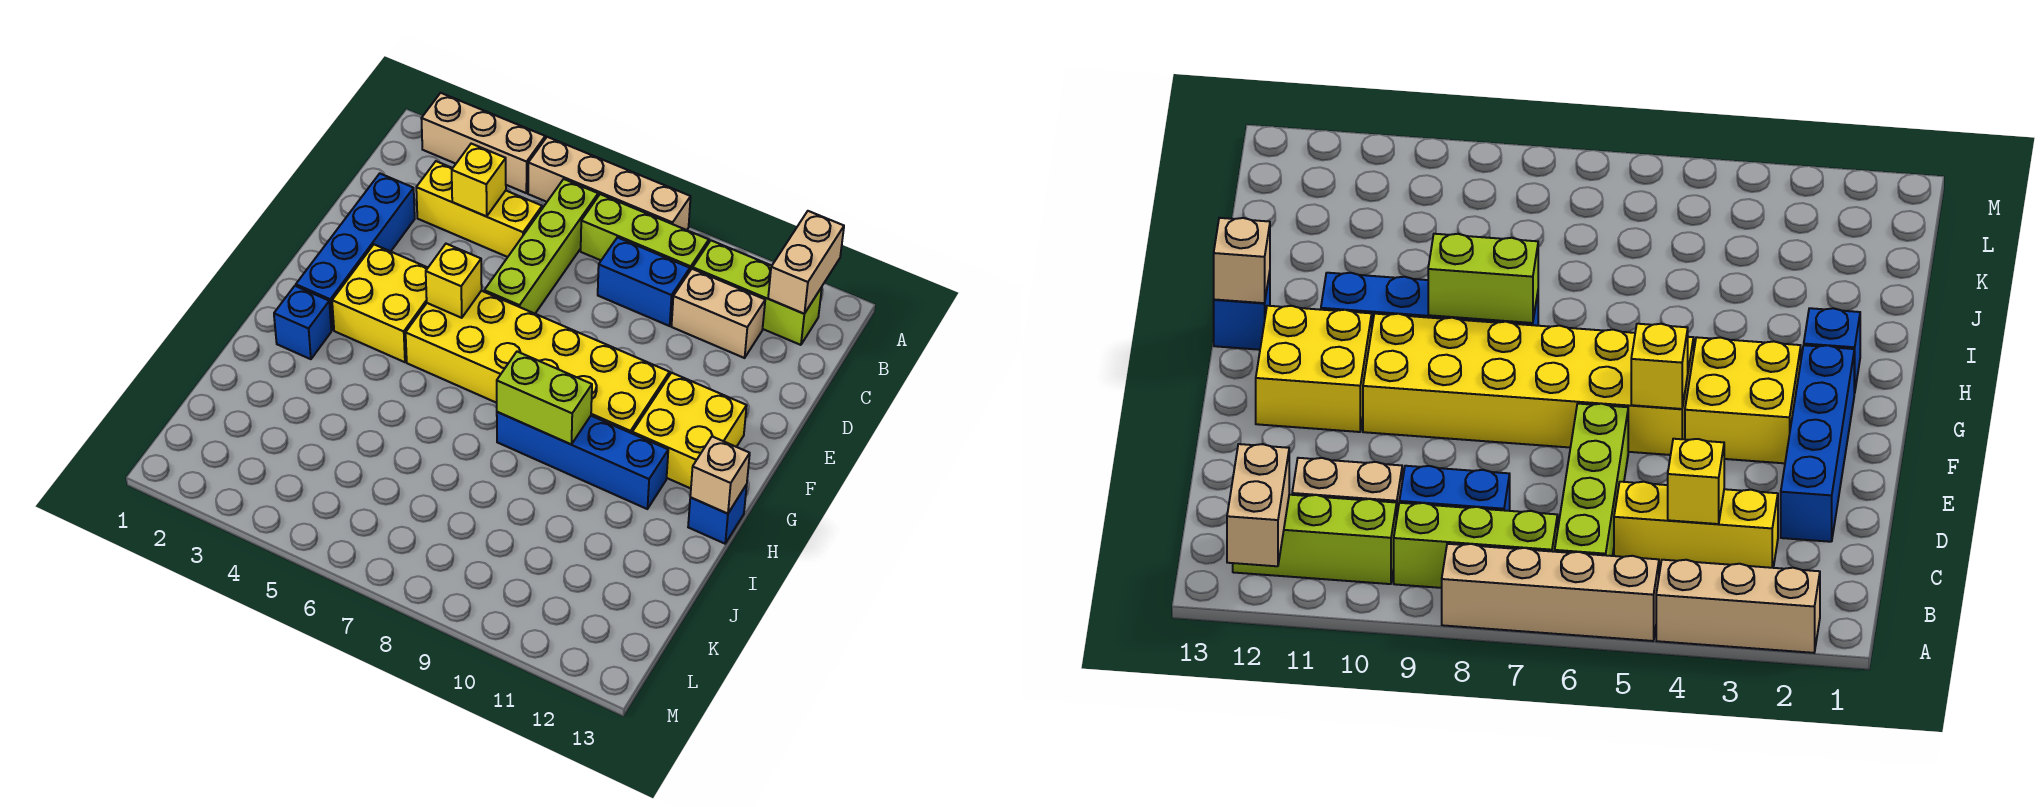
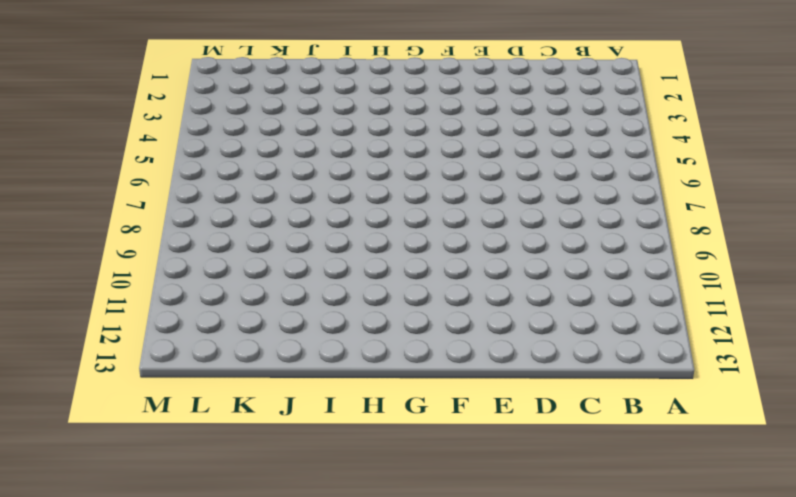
none -> tan brick A2:A4 level 1
none -> tan brick A5:A8 level 1
none -> lime brick B6:E6 level 1

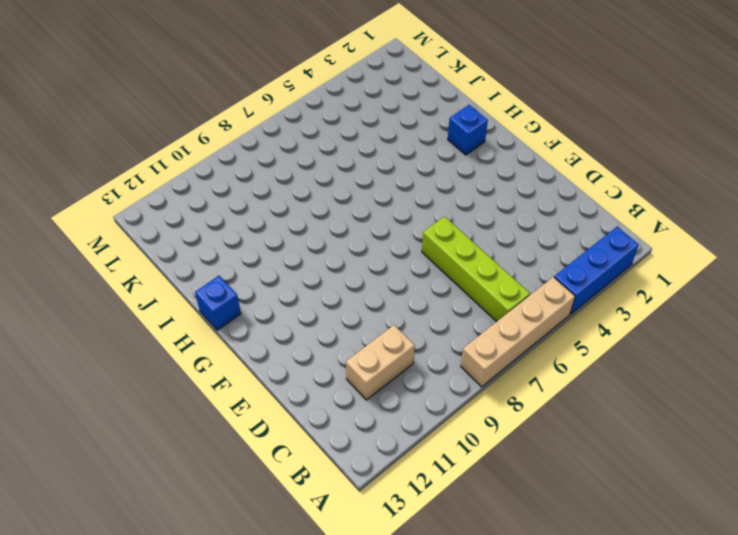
blue brick A2:A4 level 1 -> tan brick A2:A4 level 1
none -> lime brick B7:B9 level 1
none -> lime brick B10:B12 level 1
none -> yellow brick C3:C5 level 1

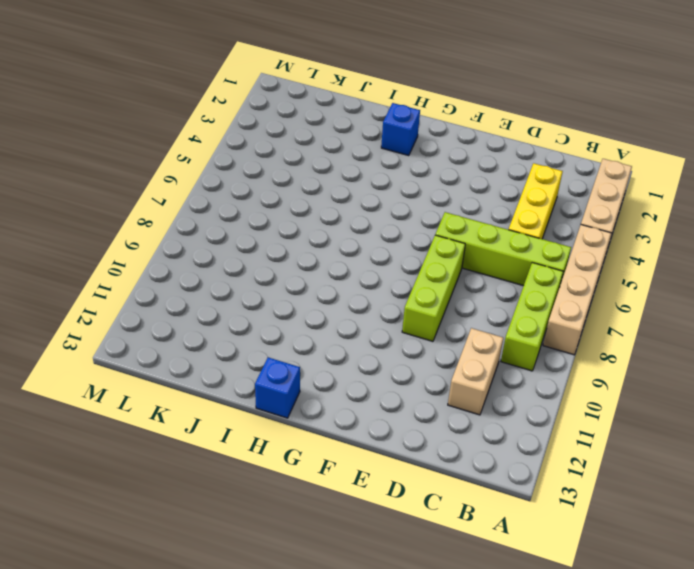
lime brick E7:E9 level 1 -> lime brick B10:B12 level 1
none -> blue brick C8:C9 level 1
none -> blue brick D2:G2 level 1
none -> yellow brick F3:G4 level 1

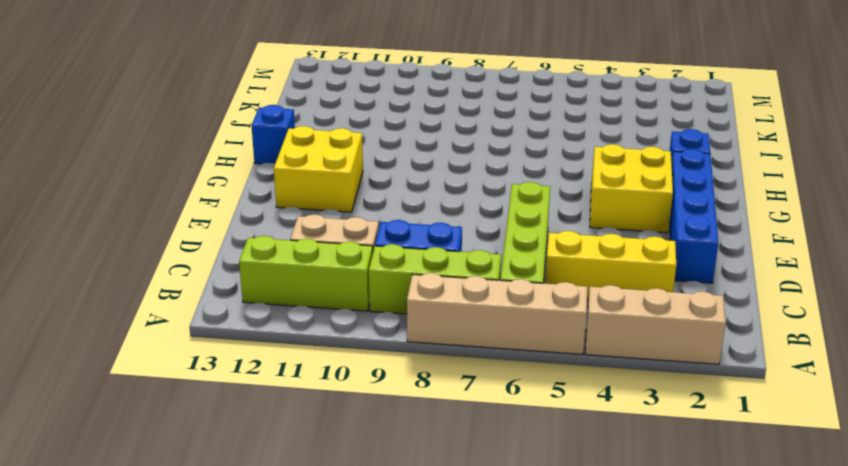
none -> yellow brick F5:G10 level 1
none -> blue brick H8:H11 level 1
none -> tan brick A12:B12 level 2

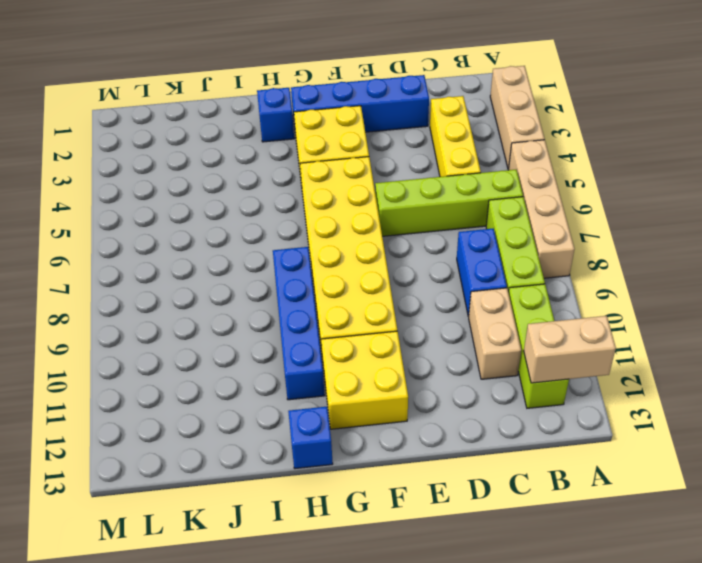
none -> yellow brick C4 level 2
none -> yellow brick F5 level 2
none -> lime brick H8:H9 level 2

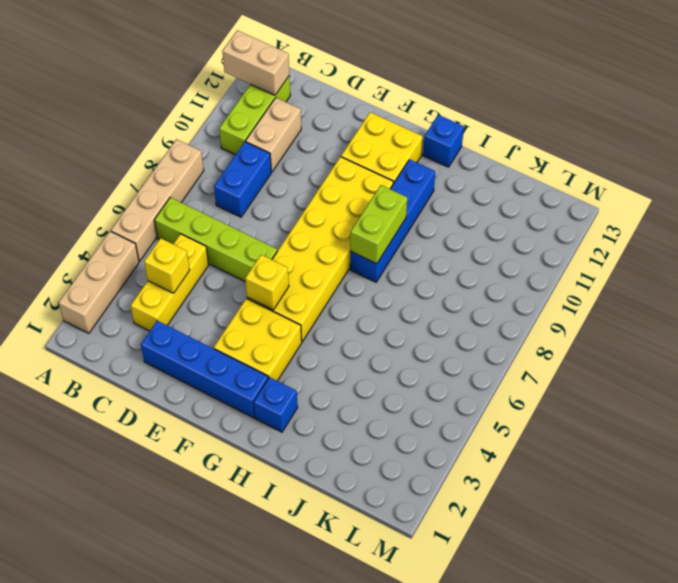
none -> lime brick B7:B9 level 1
none -> tan brick H13 level 2

